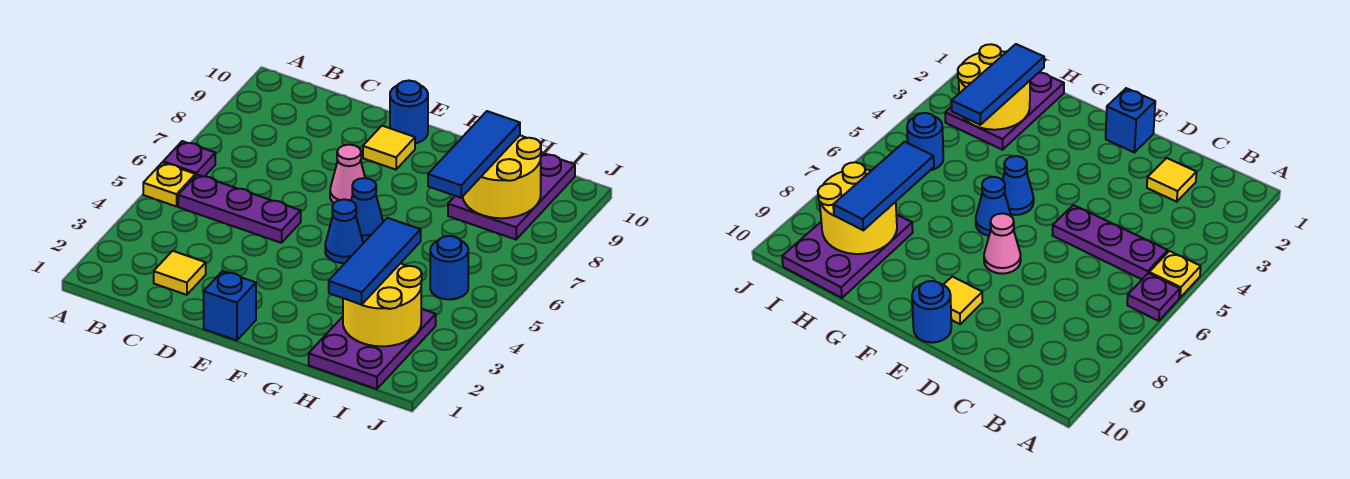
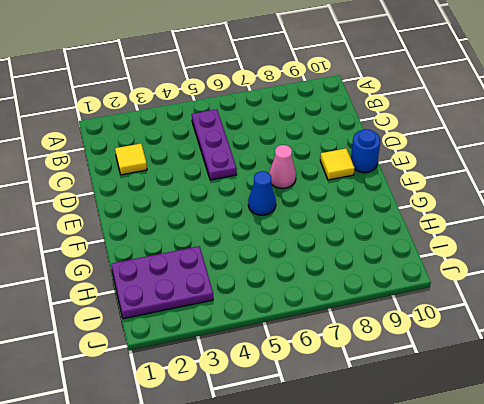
none -> yellow plate A5 level 1
none -> purple plate A6 level 1
none -> blue brick E1 level 1

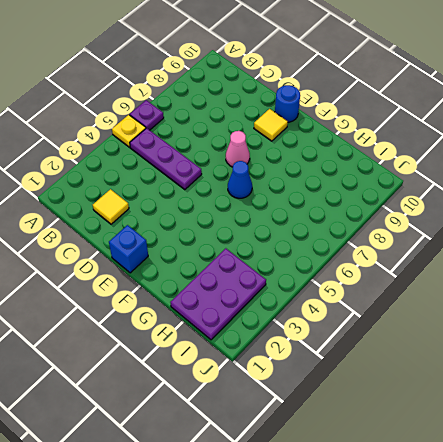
none -> blue cone F5 level 1
none -> purple plate H8:I10 level 1
none -> blue round brick I5 level 1

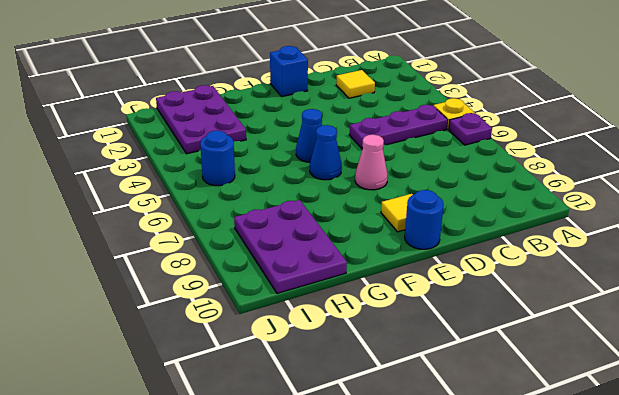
none -> yellow round brick H2:I3 level 2
none -> yellow round brick H8:I9 level 2
none -> blue tile H2:H4 level 3

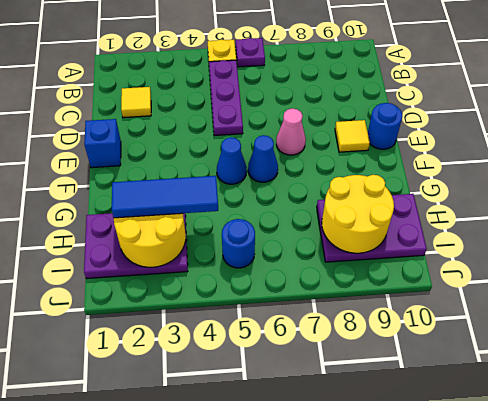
none -> blue tile H7:H9 level 3

